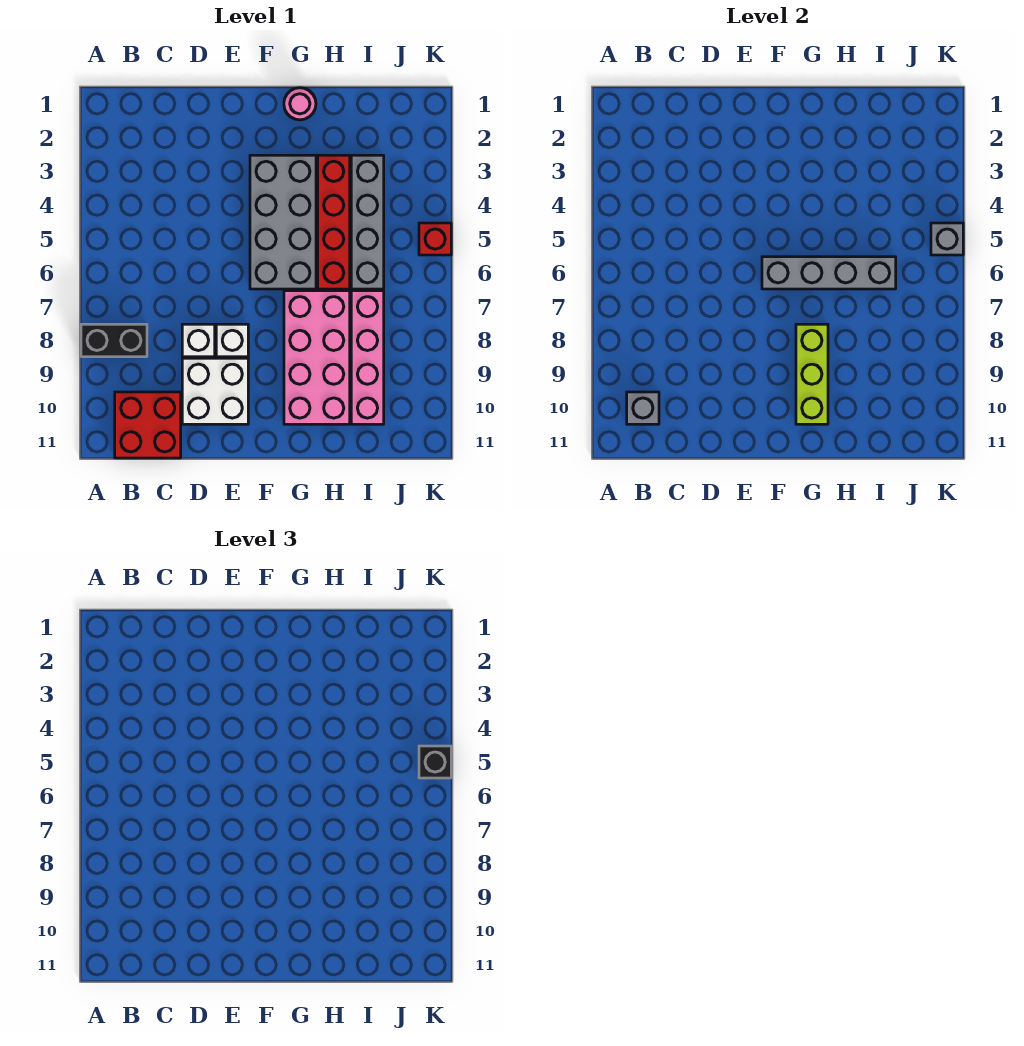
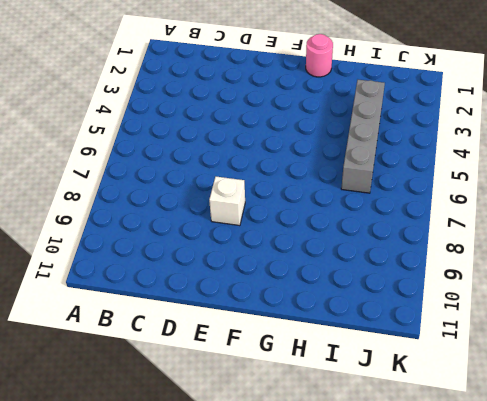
none -> black brick A8:B8 level 1
none -> red brick B10:C11 level 1
none -> white brick D8 level 1

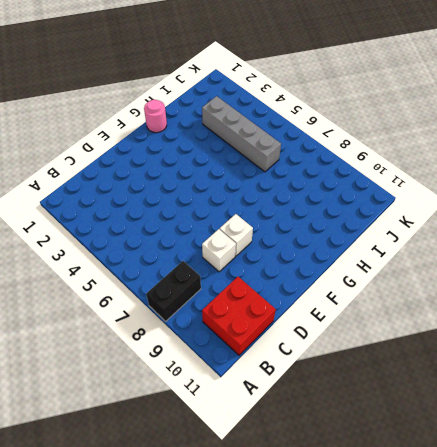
none -> white brick D9:E10 level 1
none -> grey brick F3:G6 level 1
none -> pink brick G7:H10 level 1

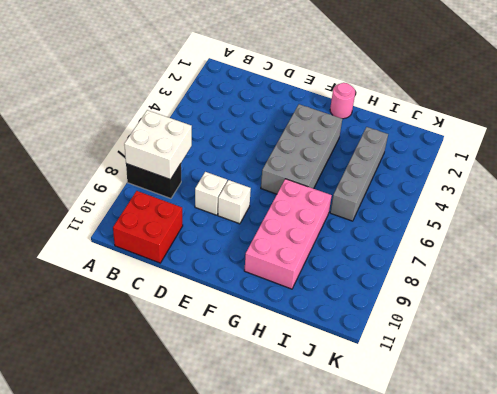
white brick A7:B8 level 2 -> white brick D9:E10 level 1
none -> red brick H3:H6 level 1
none -> pink brick I7:I10 level 1
none -> red brick K5 level 1

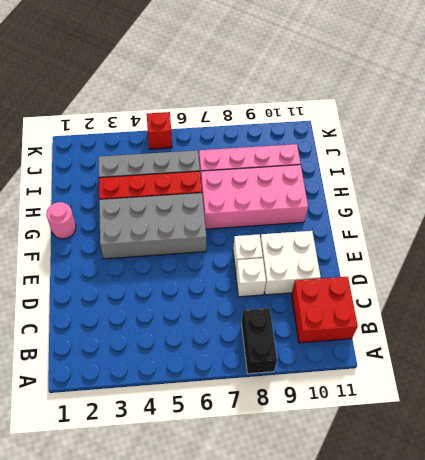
none -> grey brick B10 level 2
none -> grey brick F6:I6 level 2
none -> lime brick G8:G10 level 2

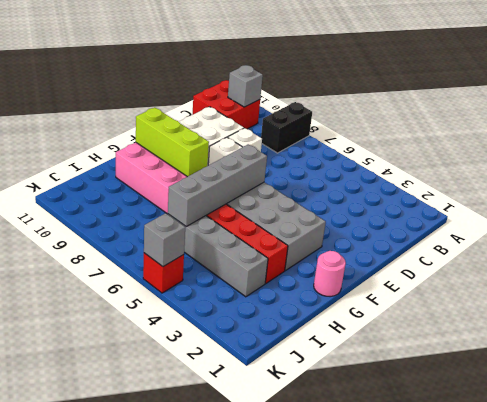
none -> pink brick I7:I10 level 1
none -> black brick K5 level 3

